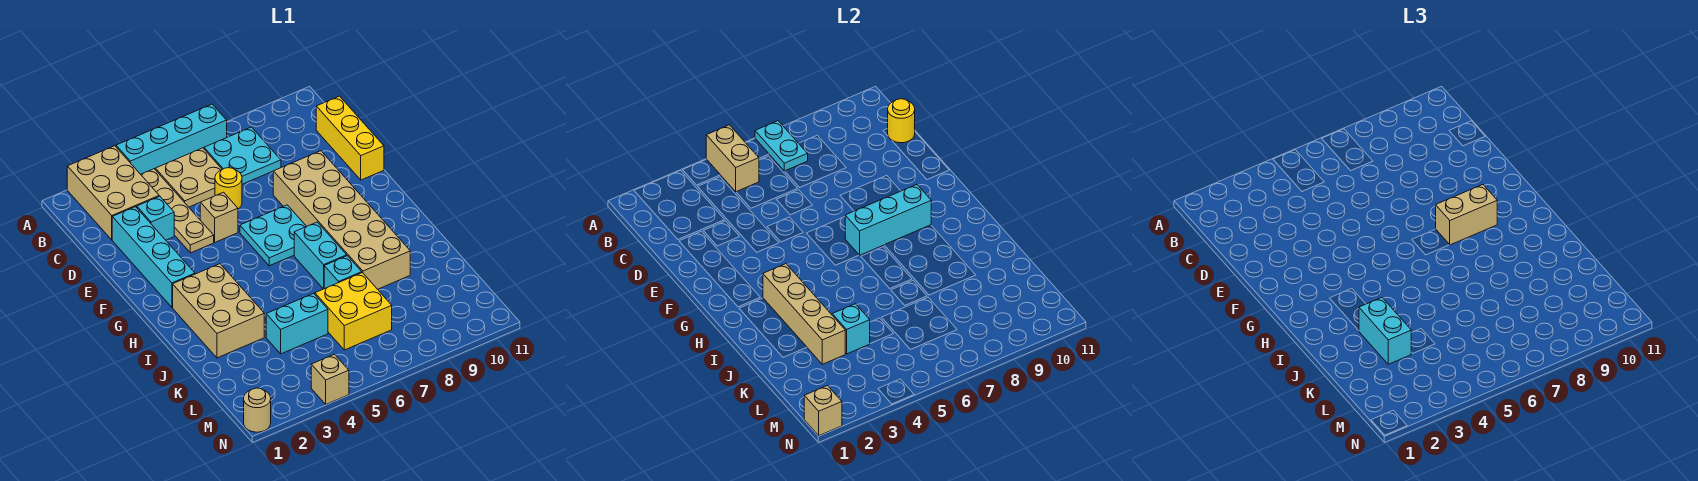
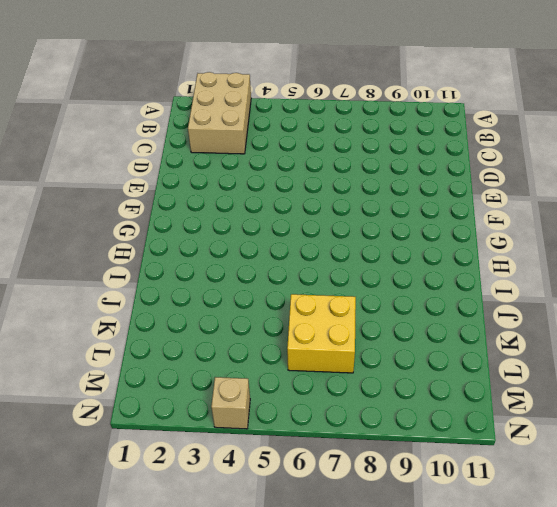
none -> cyan brick A4:A7 level 1
none -> tan plate B4:E4 level 1
none -> tan plate B5:C6 level 1

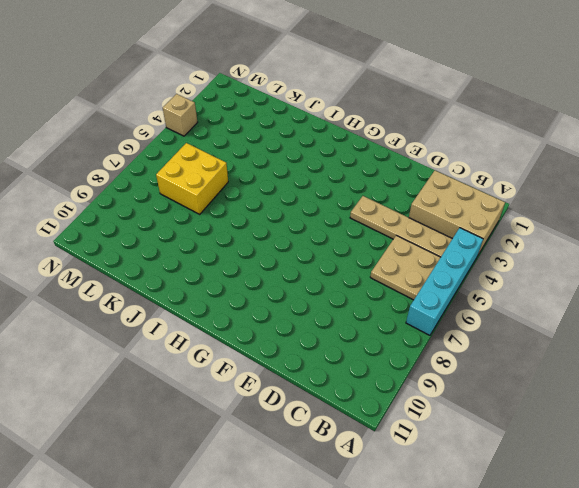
none -> cyan plate B7:C8 level 1
none -> yellow brick C11:E11 level 1
none -> cyan brick D2:G2 level 1

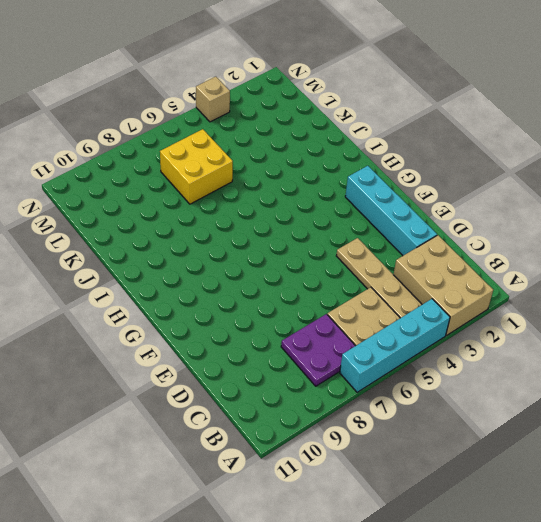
purple plate B7:C8 level 1 -> cyan plate B7:C8 level 1
none -> yellow brick C11:E11 level 1
none -> cyan brick D3 level 1
none -> yellow round brick D6 level 1

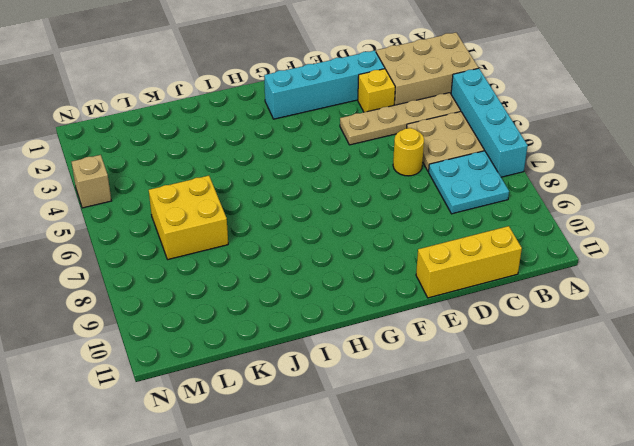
yellow brick D3 level 1 -> cyan brick D3 level 1
none -> tan brick E5 level 1
none -> tan brick E8:J9 level 1
none -> cyan plate F6:G7 level 1

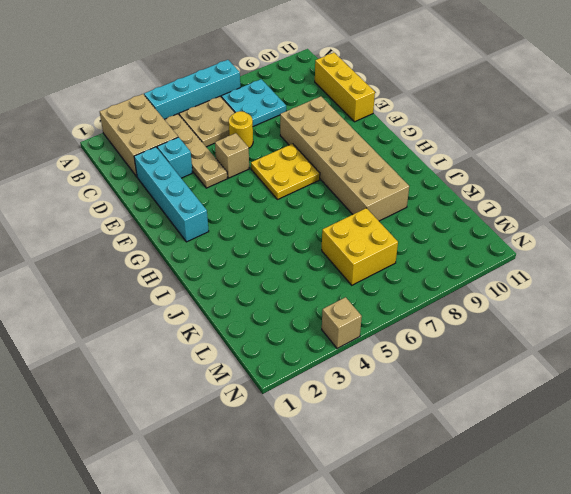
yellow plate F6:G7 level 1 -> cyan plate F6:G7 level 1
none -> tan brick H2:J3 level 1
none -> cyan brick H7:I7 level 1
none -> cyan brick J7 level 1

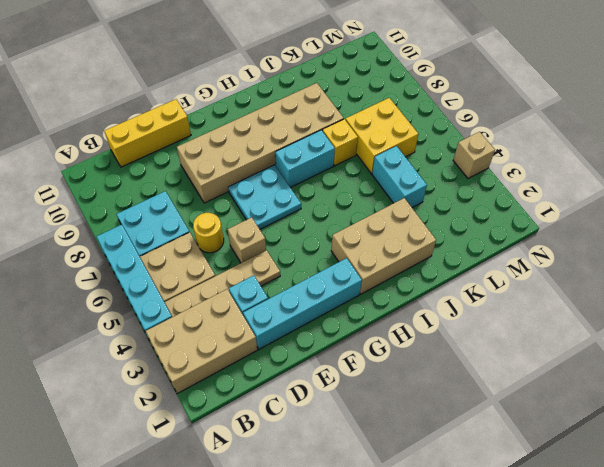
yellow brick J7 level 1 -> cyan brick J7 level 1
none -> tan round brick N1 level 1
none -> tan brick A5:B5 level 2
none -> cyan plate A7:B7 level 2

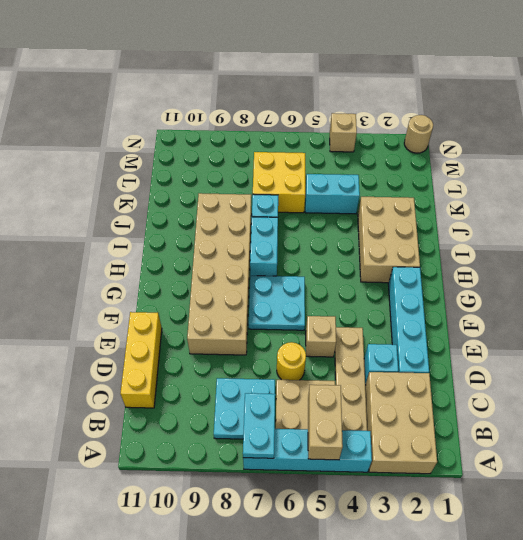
none -> yellow round brick C11 level 2
none -> cyan brick G7:G9 level 2
none -> tan brick H3:K3 level 2

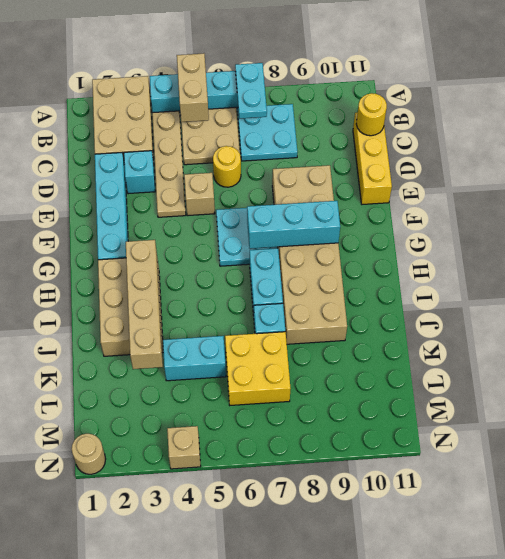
none -> cyan brick K4 level 2
none -> tan brick N1 level 2
none -> tan brick G8:G9 level 3

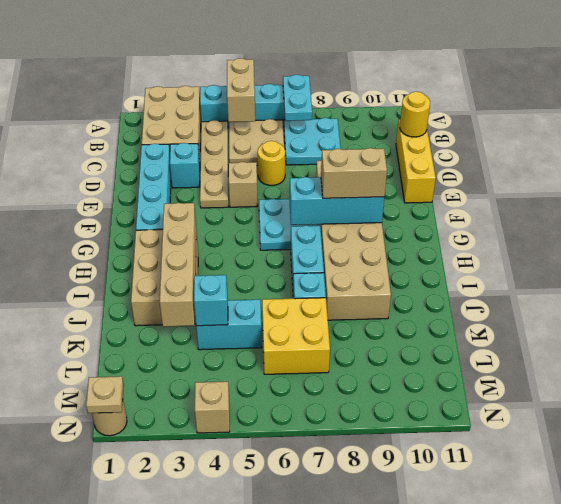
tan plate N1 level 2 -> tan brick N1 level 2
none -> cyan brick J3:K3 level 3

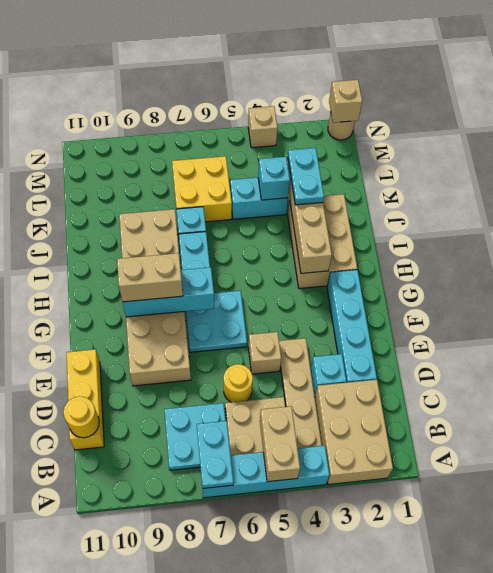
cyan plate J3:K3 level 3 -> cyan brick J3:K3 level 3

